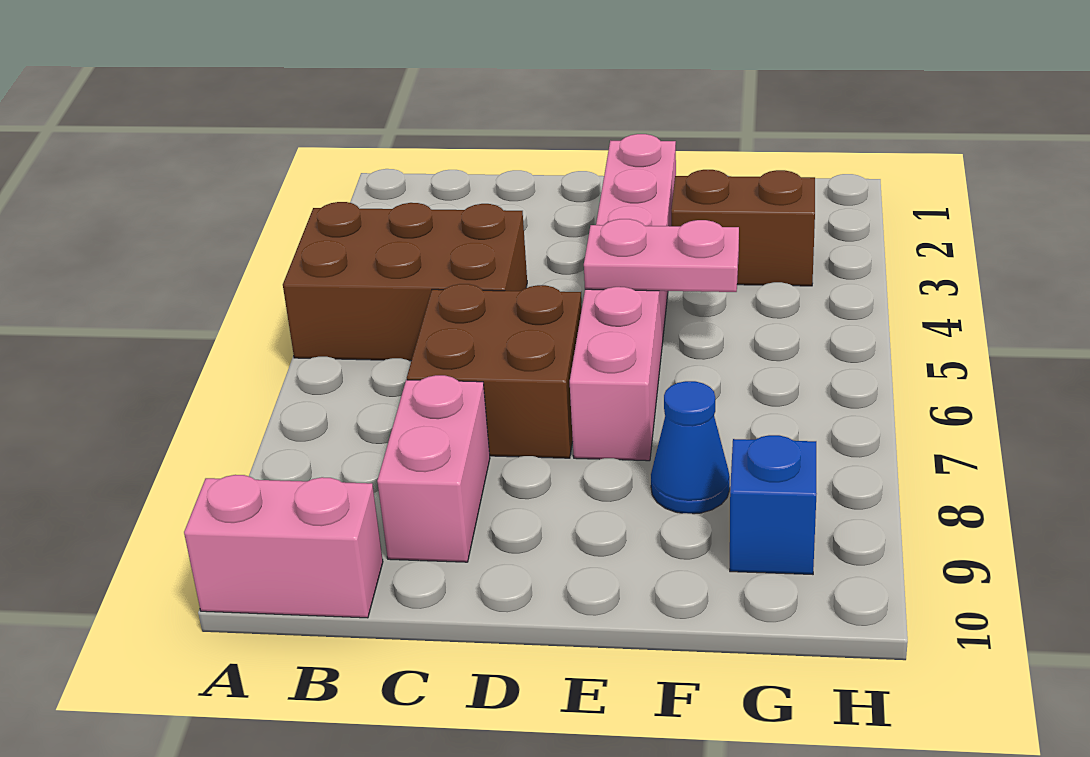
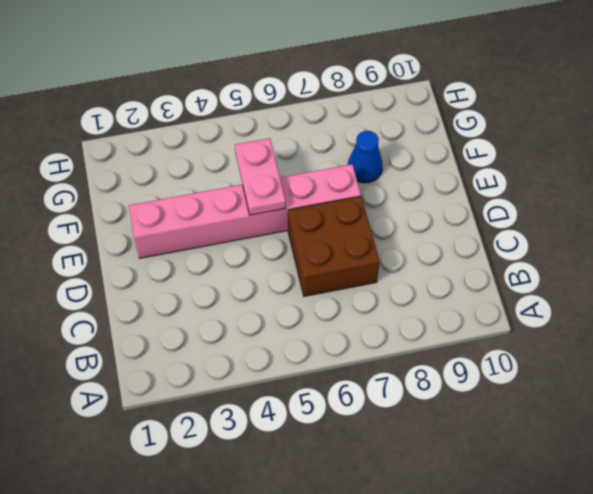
none -> brown brick A4:C5 level 1
none -> pink brick A10:B10 level 1

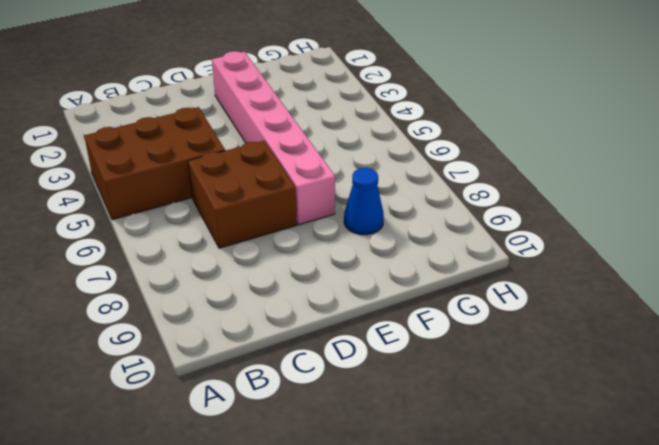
none -> pink brick A10:B10 level 1
none -> pink brick C8:C9 level 1

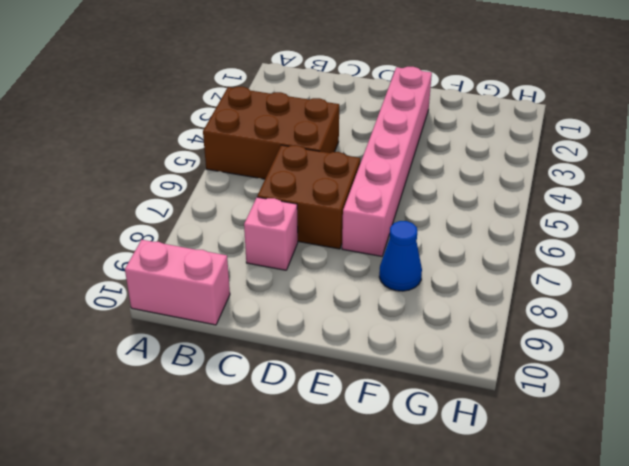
pink brick C8 level 1 -> pink brick C8:C9 level 1
none -> brown brick F3:G3 level 1
none -> blue brick G9 level 1

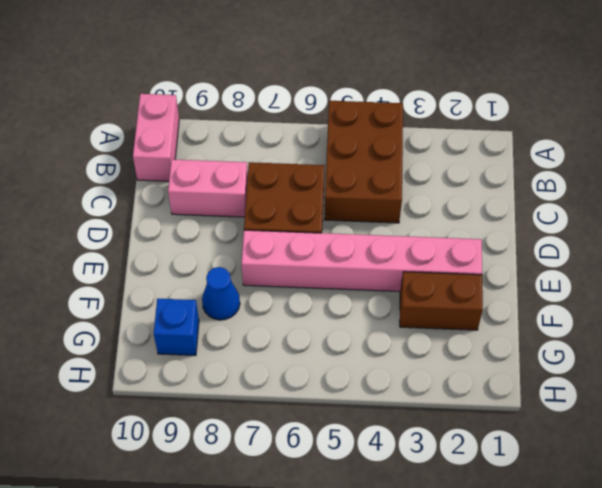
brown brick F2:F3 level 1 -> brown brick F3:G3 level 1
none -> pink plate E5:F5 level 2

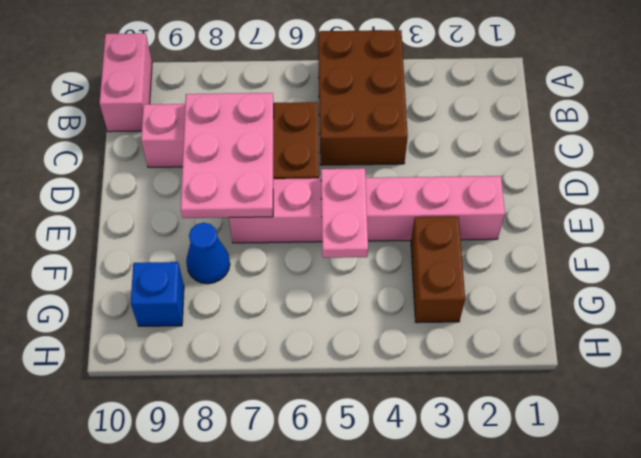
pink plate C7:E8 level 2 -> none

